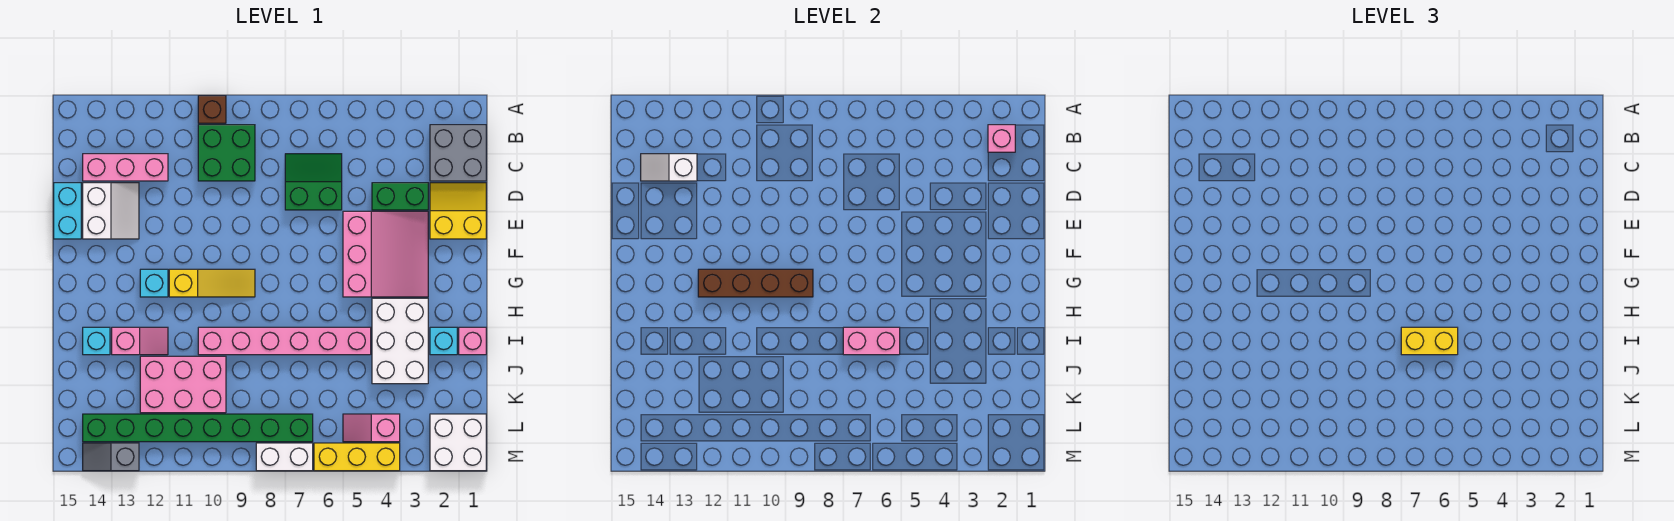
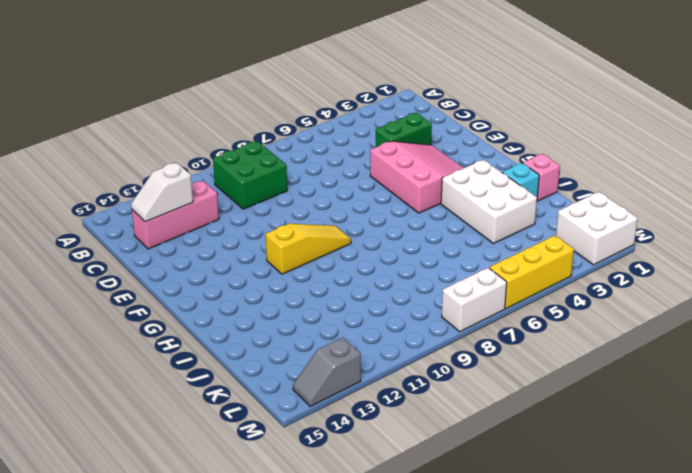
none -> brown brick A10 level 1
none -> grey brick B1:C2 level 1
none -> green slope C6:D7 level 1 top D
none -> yellow slope D1:E2 level 1 top E

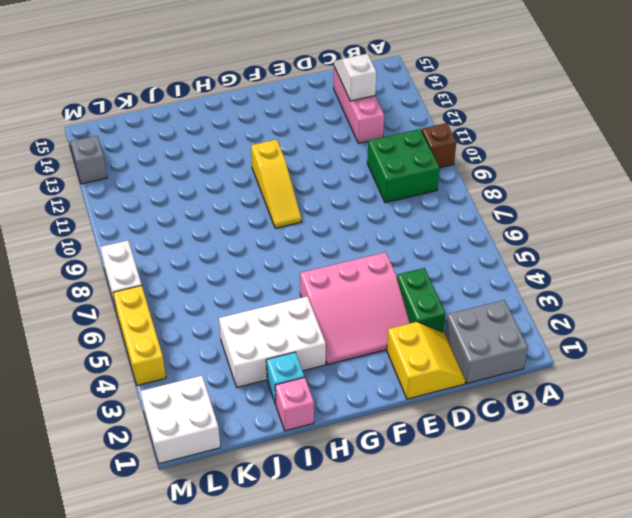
none -> green slope C6:D7 level 1 top D
none -> white slope D13:E14 level 1 top 14
none -> cyan brick D15:E15 level 1
none -> cyan brick G12 level 1

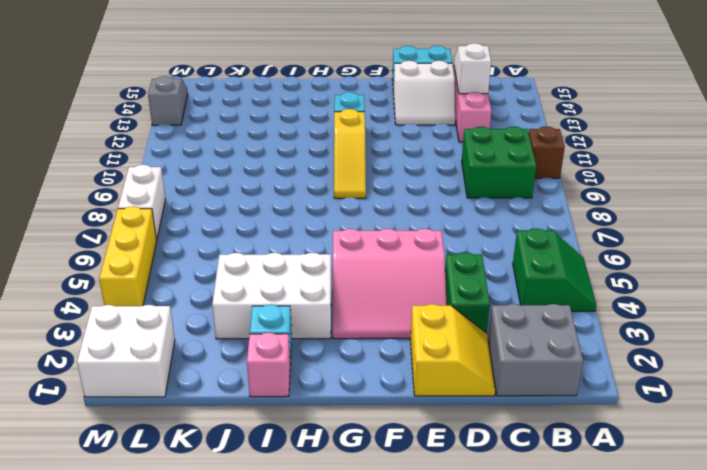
green slope A4:B5 level 1 top B -> green slope C6:D7 level 1 top D
none -> pink brick I5:I10 level 1
none -> pink slope I12:I13 level 1 top 13
none -> cyan brick I14 level 1
none -> pink brick J10:K12 level 1

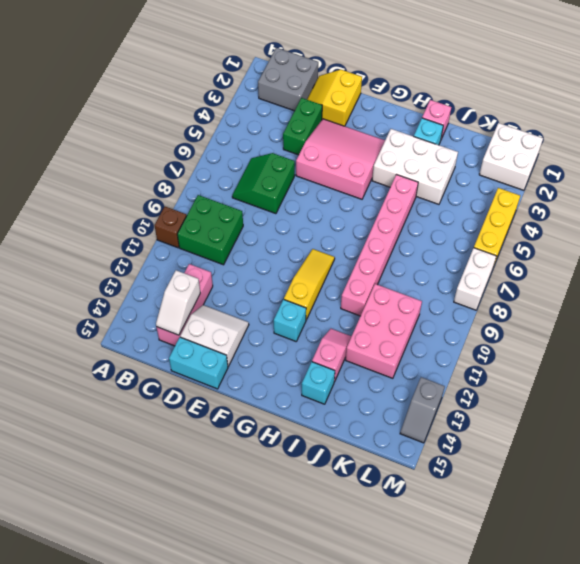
none -> pink slope L4:L5 level 1 top 4
none -> green brick L7:L14 level 1
none -> pink brick B2 level 2
none -> brown brick G9:G12 level 2

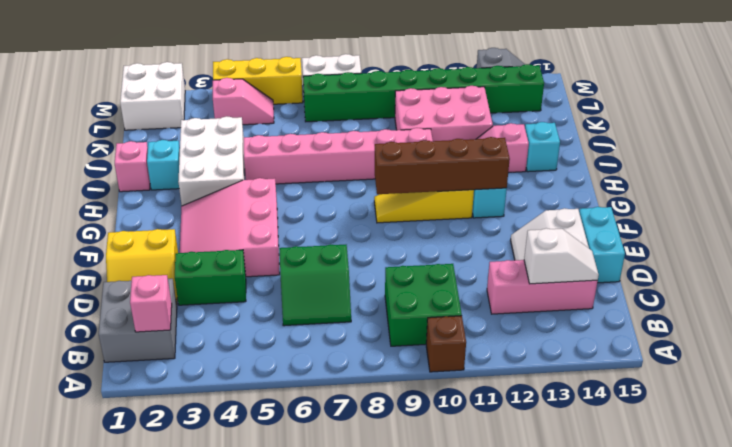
none -> pink brick I6:I7 level 2
none -> yellow brick I6:I7 level 3

